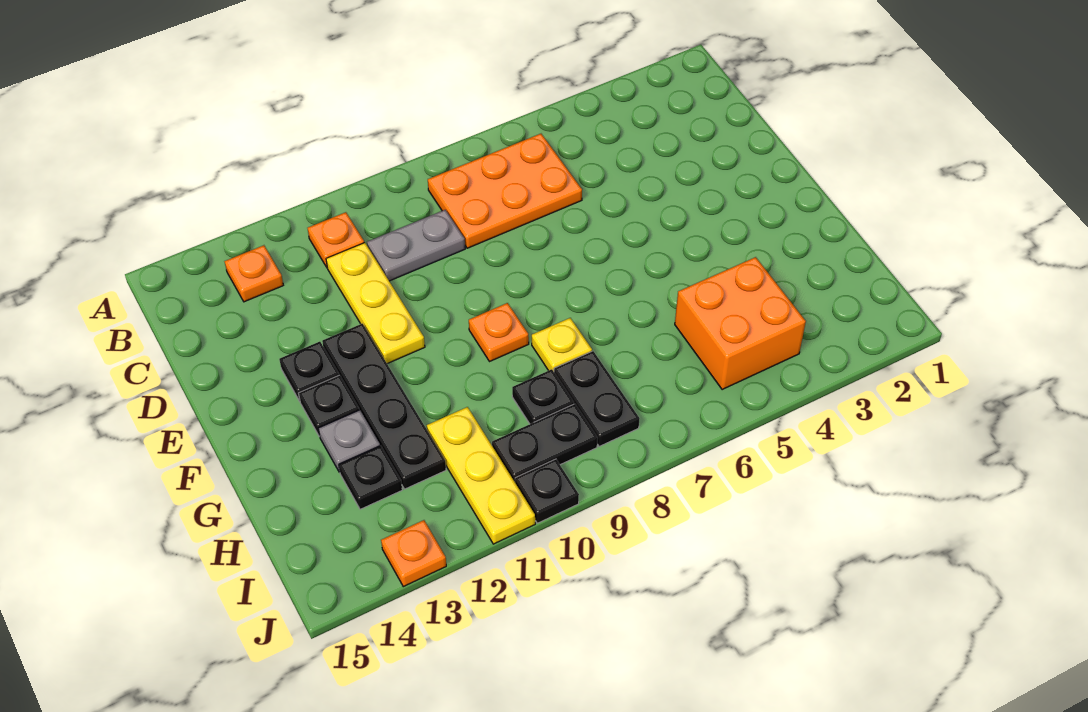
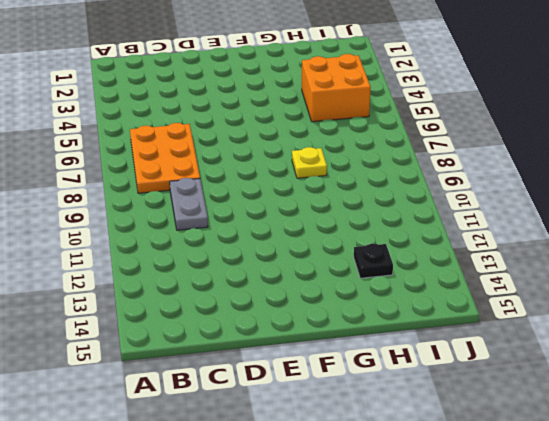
none -> orange plate B11 level 1
none -> orange plate B13 level 1
none -> yellow plate C11:E11 level 1

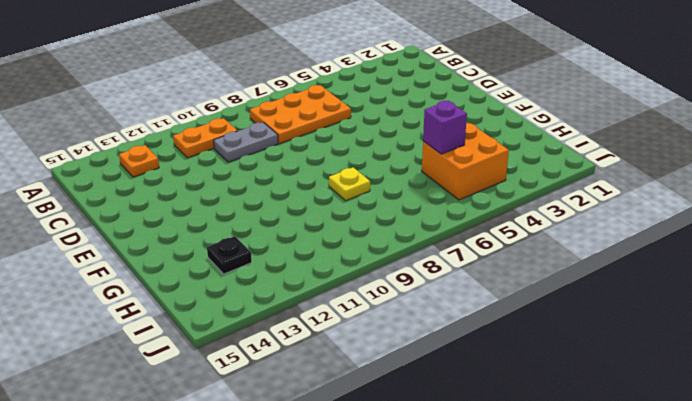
orange plate B10:B11 level 1 -> orange plate B11 level 1
purple brick H5 level 2 -> none
none -> yellow plate C11:E11 level 1
none -> black plate E12:H12 level 1
none -> black plate E13 level 1

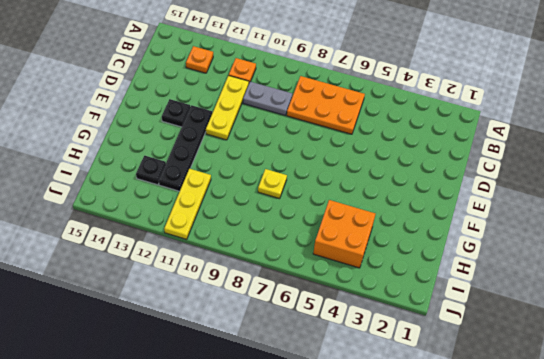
none -> orange plate F9 level 1
none -> black plate F13 level 1
none -> grey plate G13 level 1

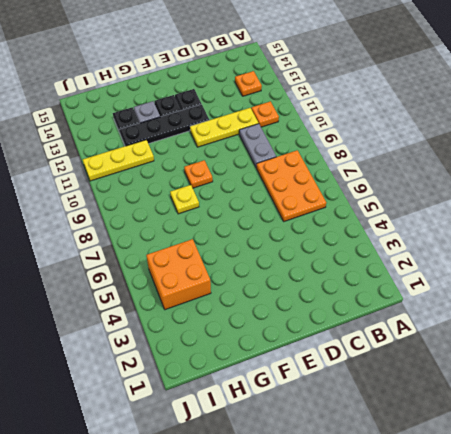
none -> black plate H8:I8 level 1
none -> black plate H9 level 1
none -> black plate I9:I10 level 1

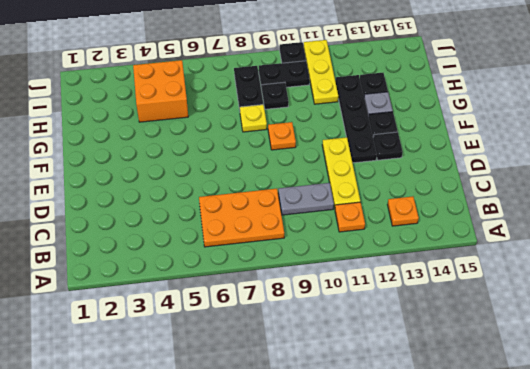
none -> orange plate J13 level 1

